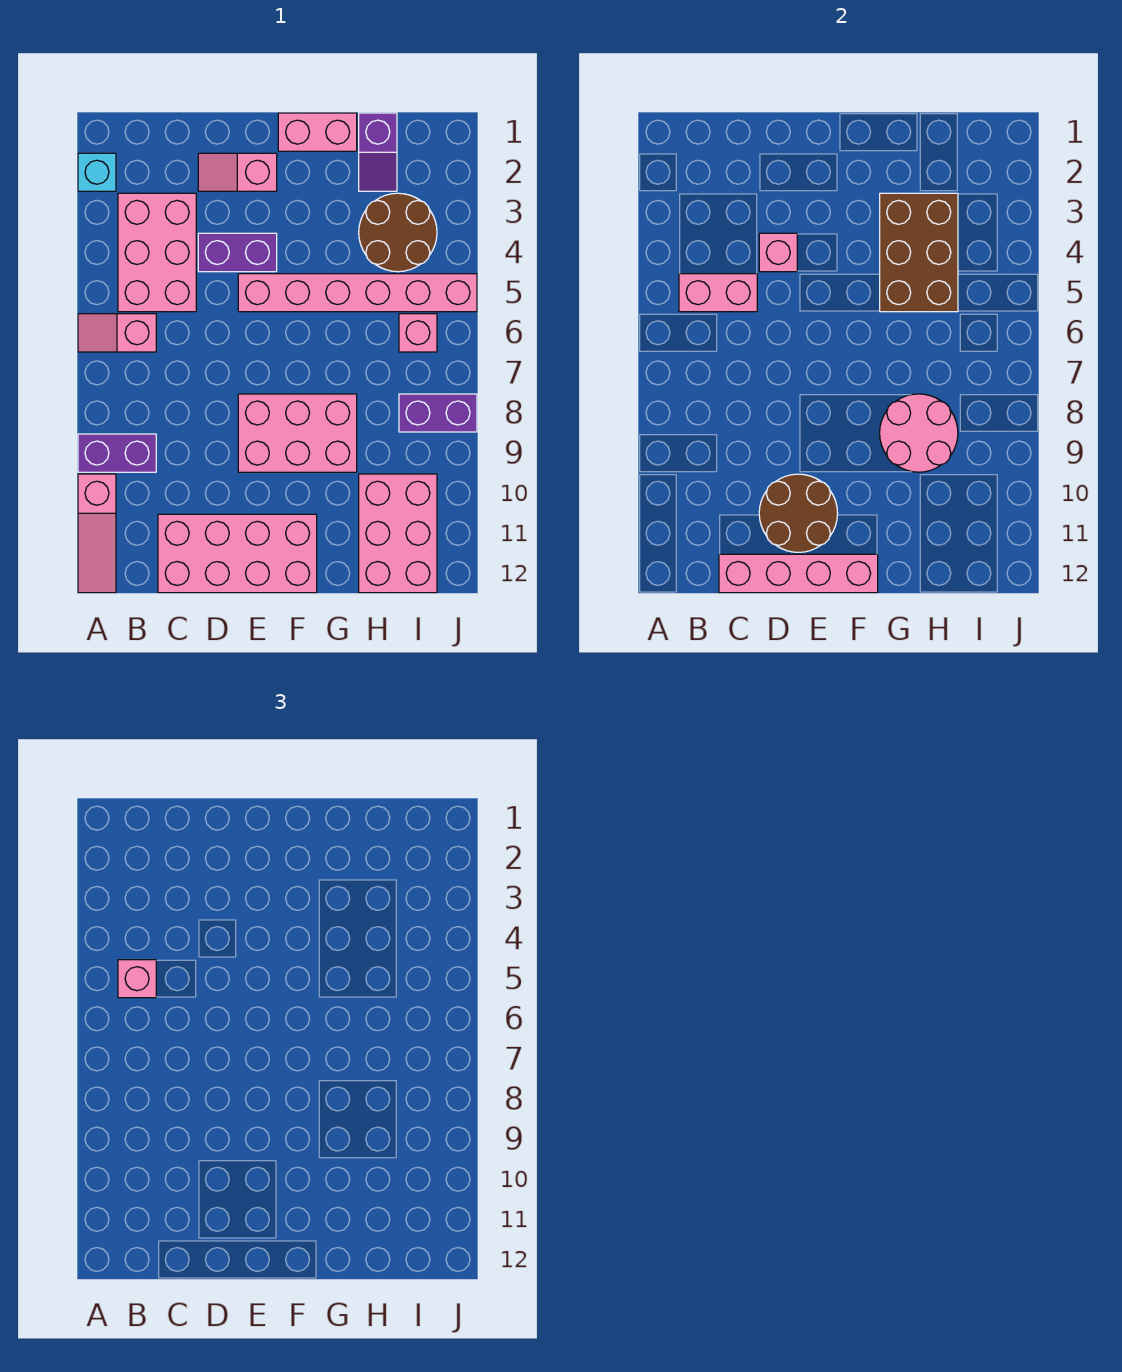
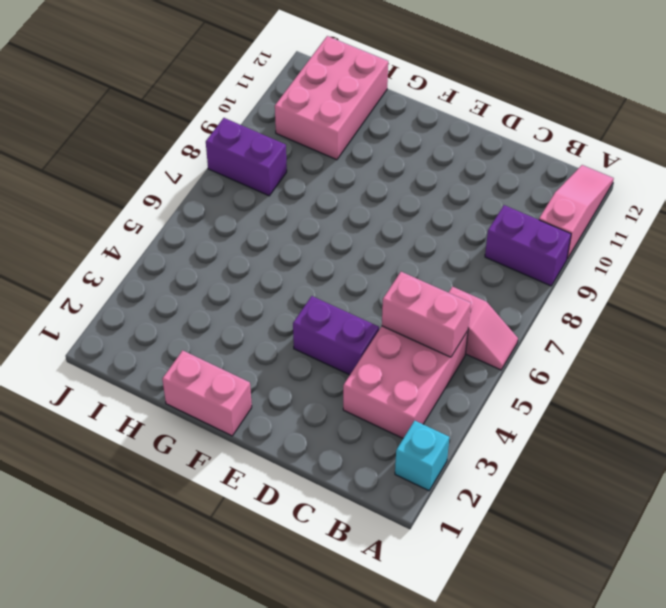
none -> pink brick C11:F12 level 1
none -> pink slope D2:E2 level 1 top E
none -> pink brick E5:J5 level 1

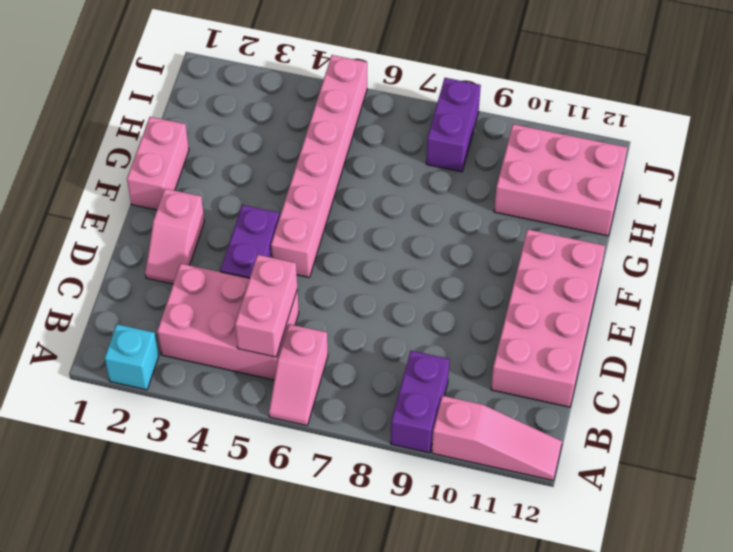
none -> pink brick E8:G9 level 1
none -> purple slope H1:H2 level 1 top 1
none -> brown round brick H3:I4 level 1

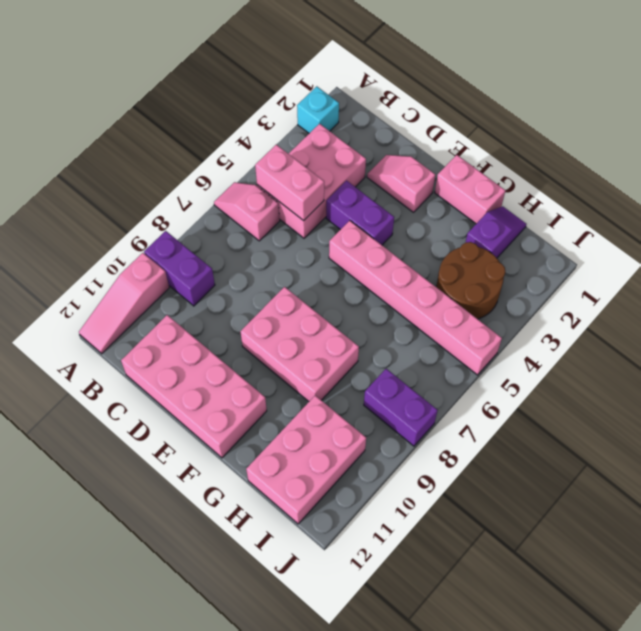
purple slope H1:H2 level 1 top 2 -> purple slope H1:H2 level 1 top 1
none -> pink brick I6 level 1
none -> pink brick C12:F12 level 2
none -> pink brick D4 level 2

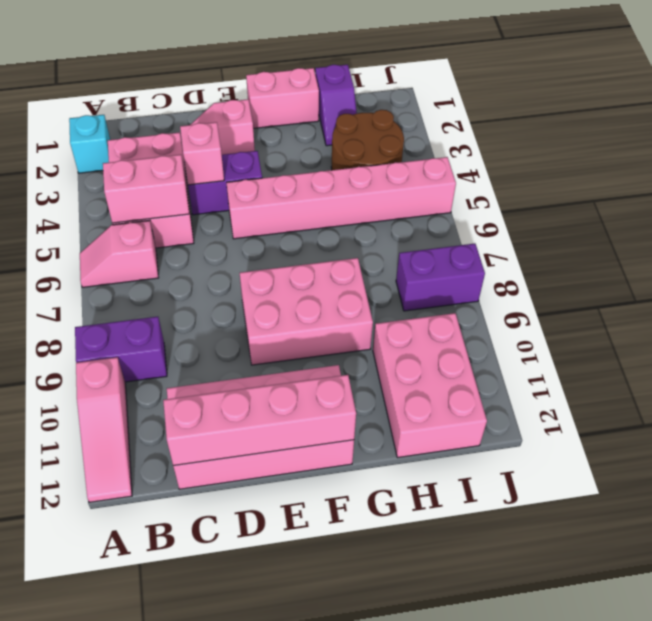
none -> pink brick I6 level 1
none -> brown round brick D10:E11 level 2
none -> brown brick G3:H5 level 2

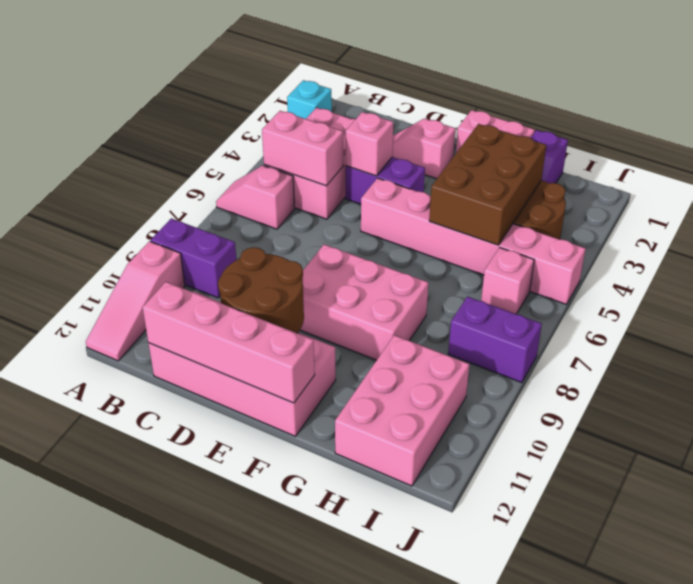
none -> pink round brick G8:H9 level 2
none -> pink brick B5 level 3

